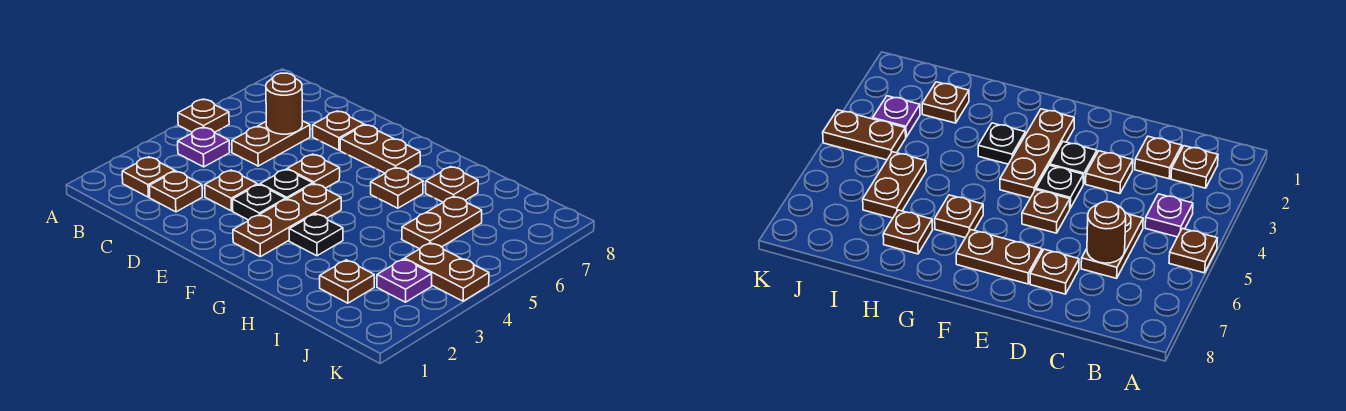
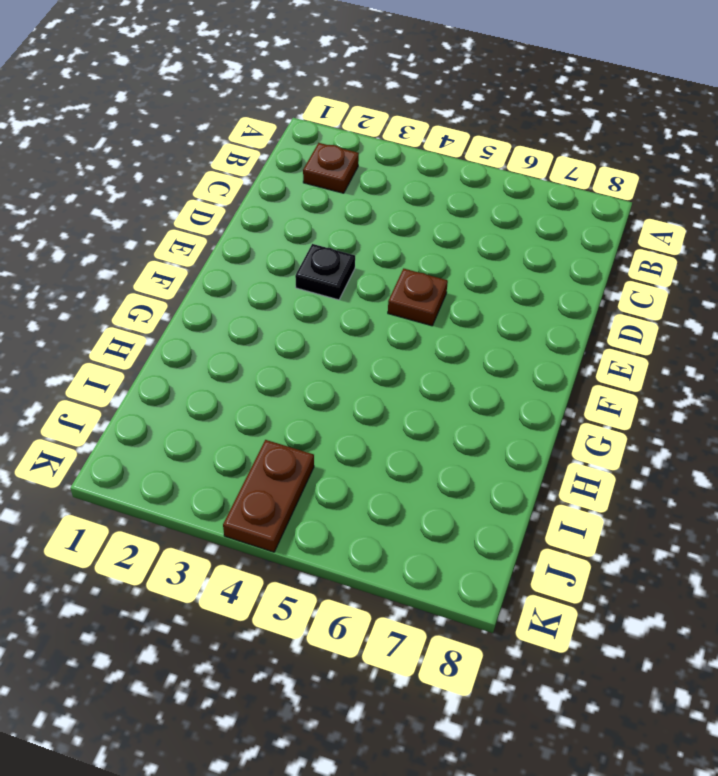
none -> brown plate A5 level 1
none -> purple plate B4 level 1
none -> brown plate C2 level 1

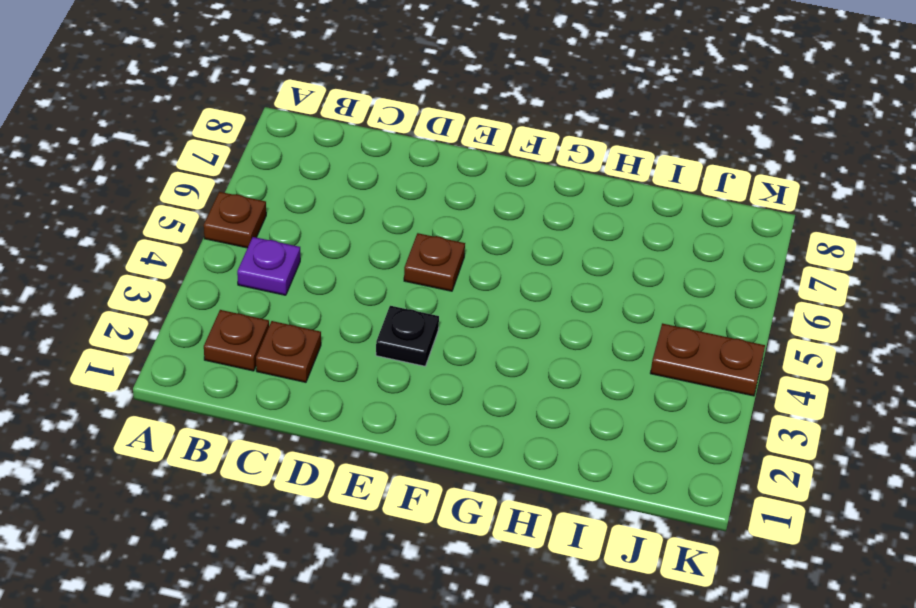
none -> brown plate C5:C6 level 1
none -> brown plate D3 level 1
none -> brown plate D7 level 1

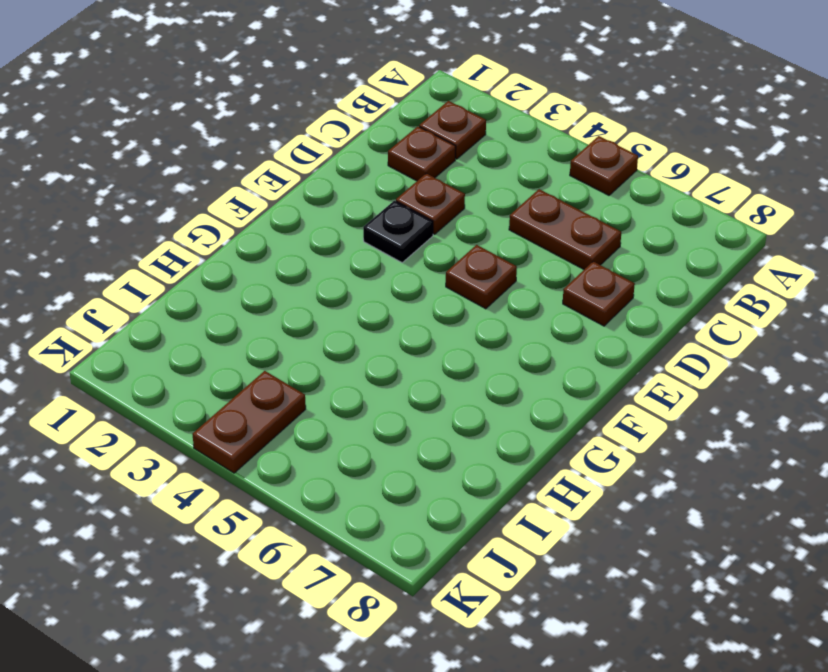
none -> purple plate B4 level 1
none -> black plate E4 level 1
none -> brown plate E7:F7 level 1

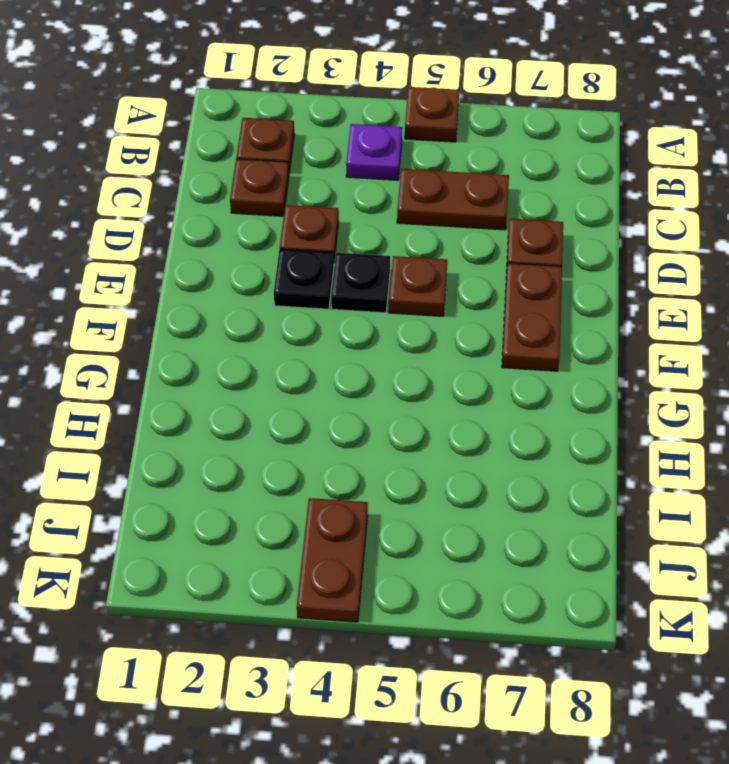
none -> brown plate F2:F4 level 1
none -> black plate G3 level 1
none -> brown plate G6 level 1

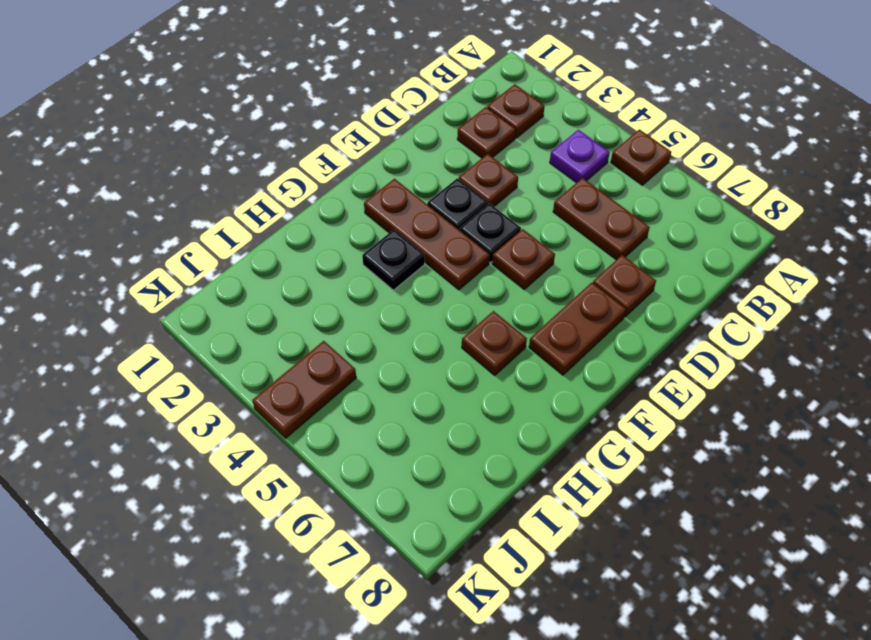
none -> brown plate H7 level 1
none -> brown plate I2 level 1
none -> brown plate I5:I6 level 1

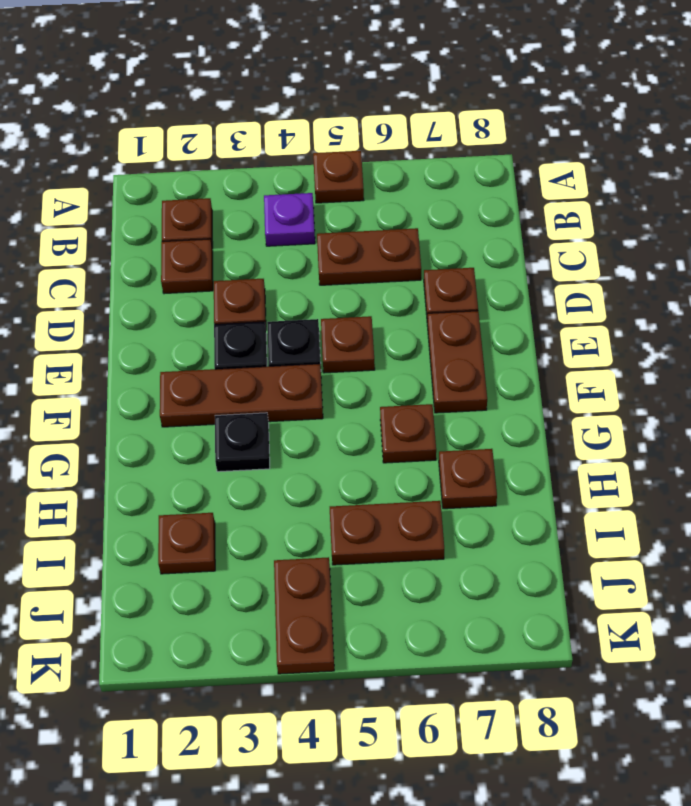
none -> purple plate J3 level 1
none -> brown round brick C6 level 2

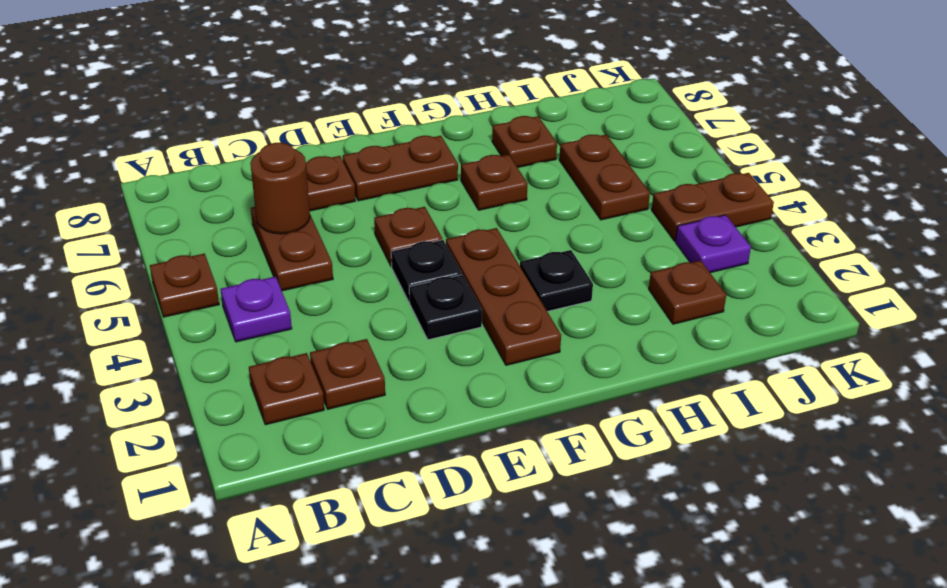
none -> brown plate D3 level 1

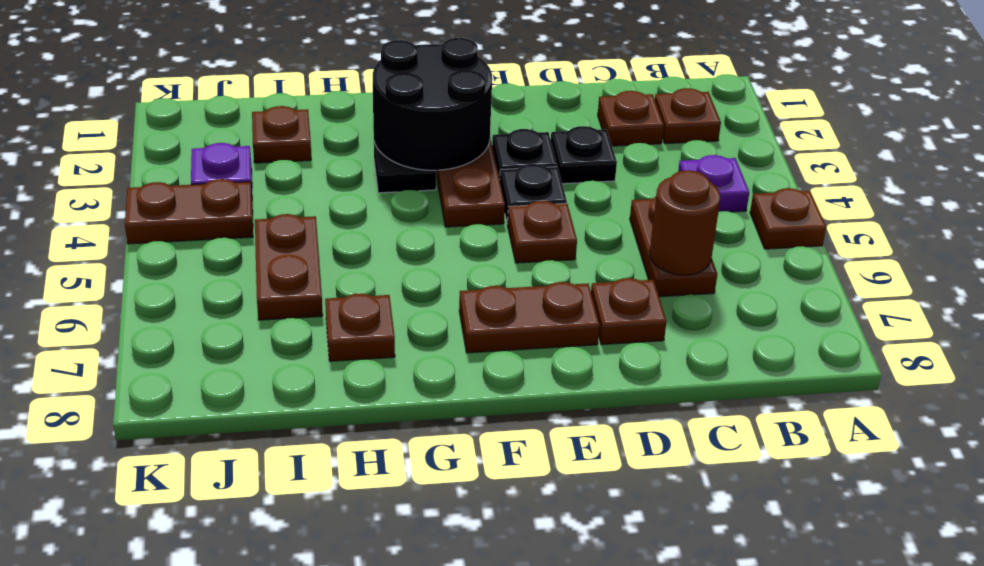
black plate D3 level 1 -> brown plate D3 level 1
black round brick F2:G3 level 2 -> none
none -> brown plate G6 level 1

